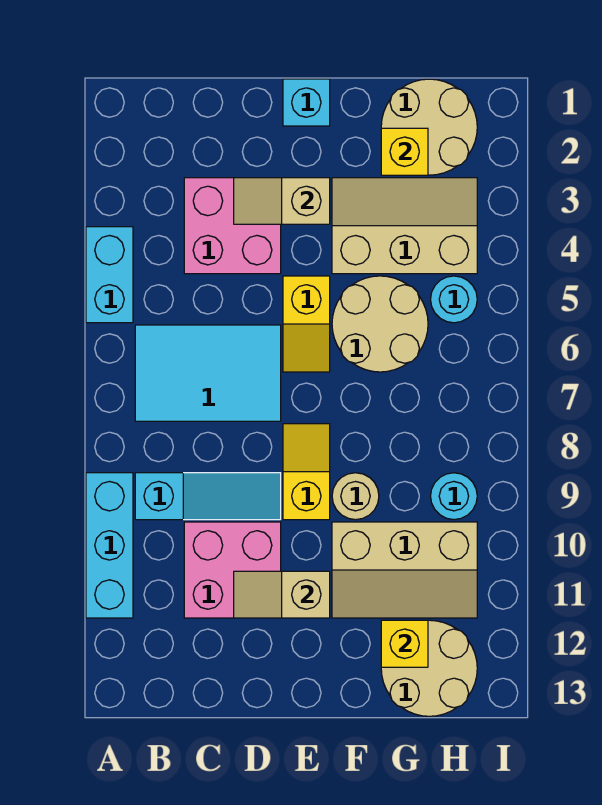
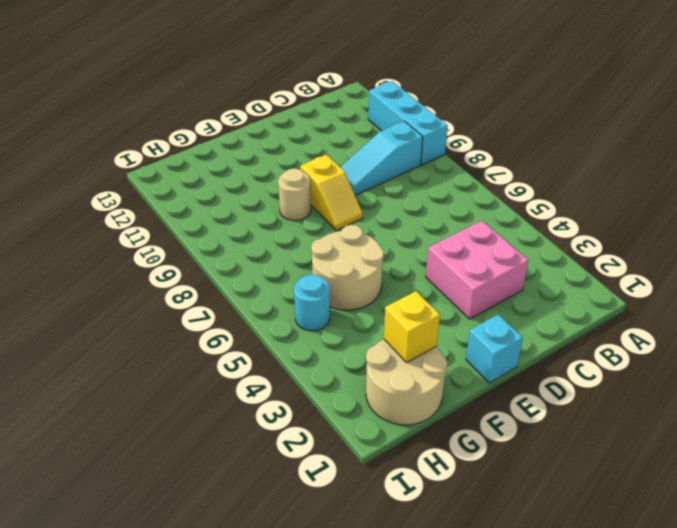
none -> cyan brick A4:A5 level 1
none -> cyan tile B6:D7 level 1
none -> pink brick C10:D11 level 1

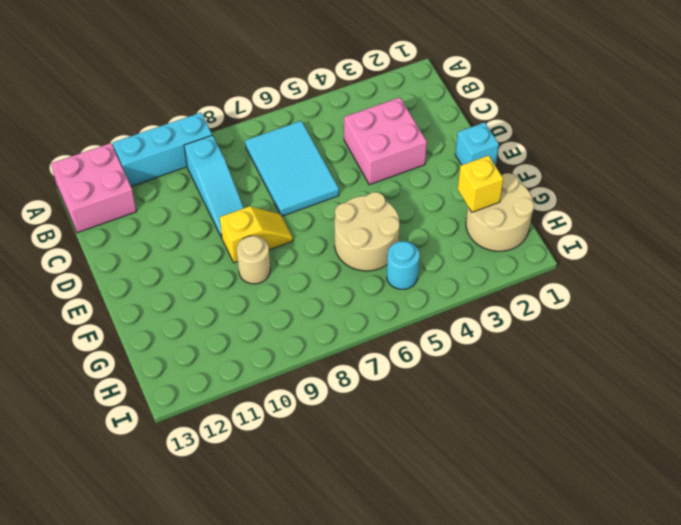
pink brick A12:B13 level 1 -> pink brick C10:D11 level 1
none -> cyan brick A4:A5 level 1
none -> yellow slope E5:E6 level 1 top 5
none -> tan slope F3:H4 level 1 top 4

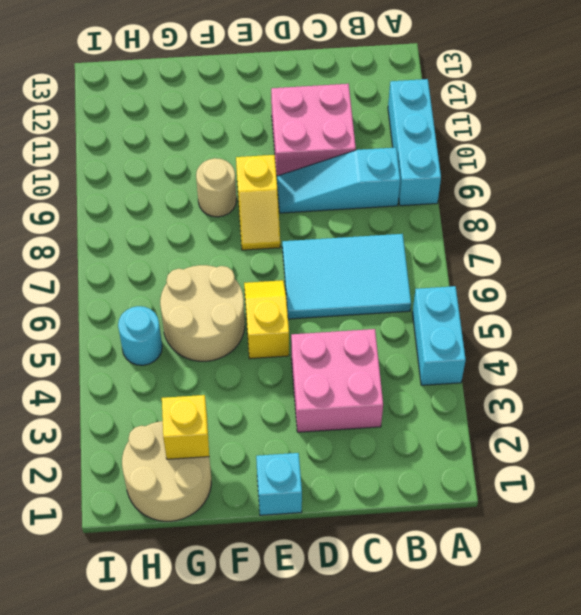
none -> tan slope F3:H4 level 1 top 4
none -> tan slope F10:H11 level 1 top 10
none -> tan round brick G12:H13 level 1

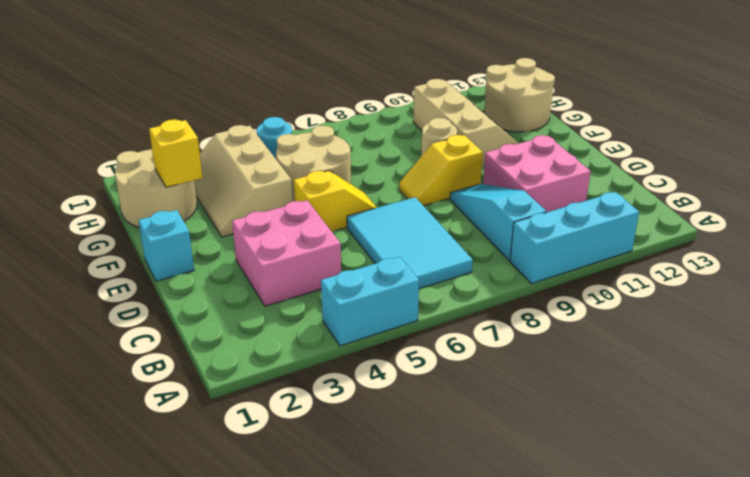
none -> cyan round brick H9 level 1
none -> tan slope D3:E3 level 2 top E
none -> tan slope D11:E11 level 2 top E

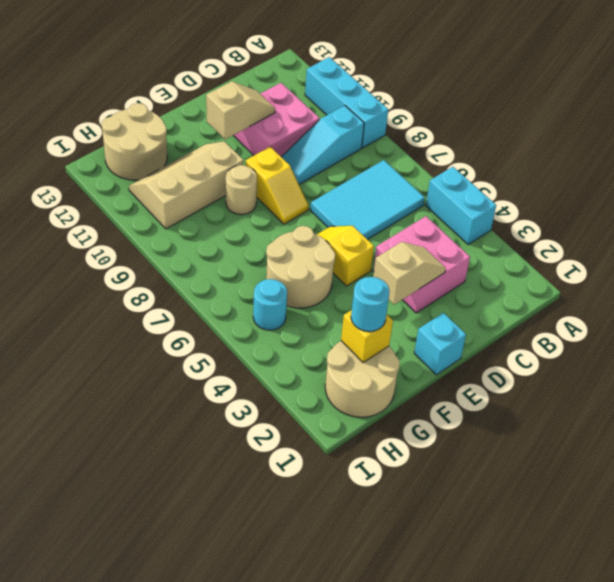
cyan round brick G2 level 3 -> cyan round brick H9 level 1
none -> tan slope F3:H4 level 1 top 4
none -> yellow brick G12 level 2

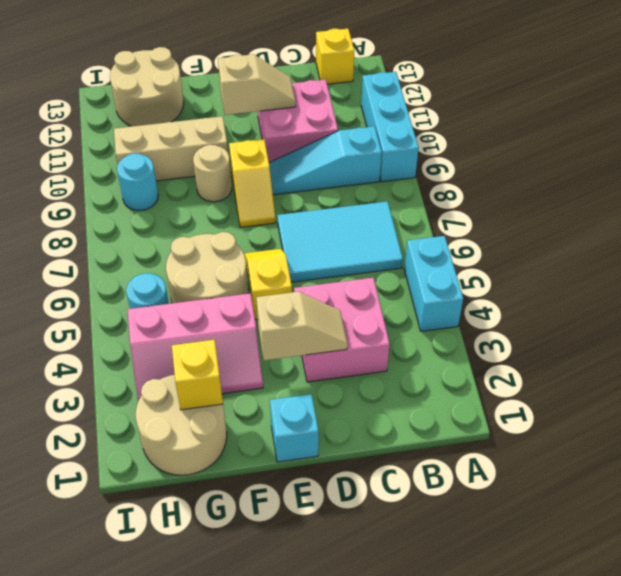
yellow brick B13 level 1 -> yellow brick G12 level 2
pink slope F3:H4 level 1 top 4 -> tan slope F3:H4 level 1 top 4

